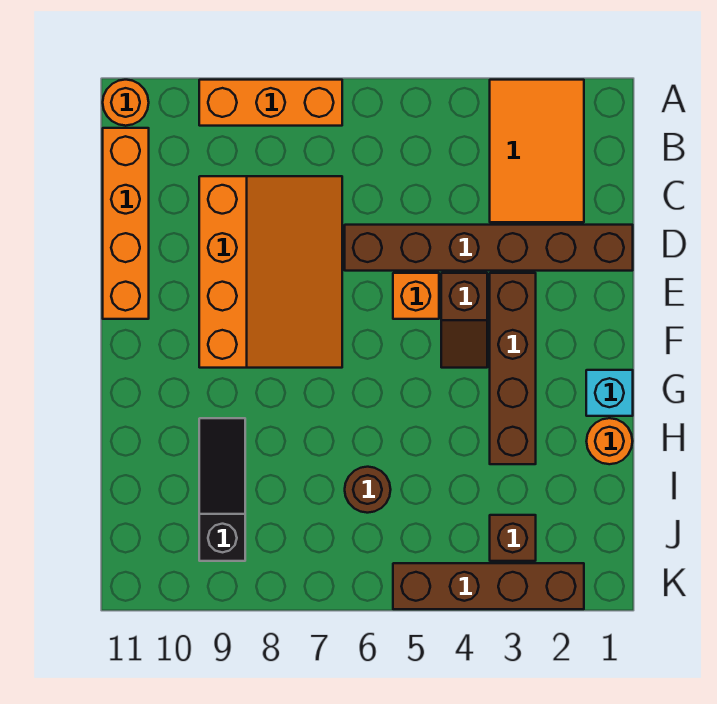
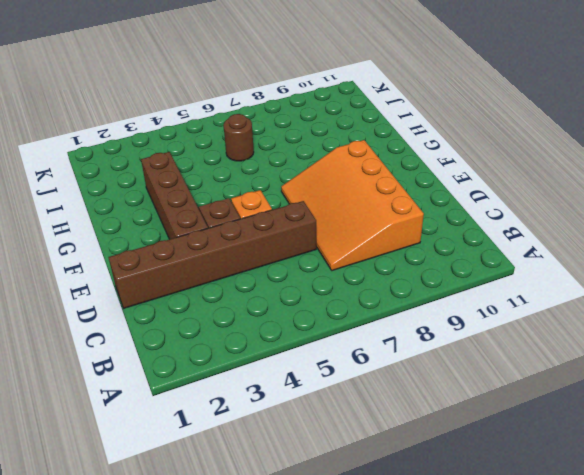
none -> orange tile A2:C3 level 1
none -> orange brick A7:A9 level 1
none -> orange round brick A11 level 1

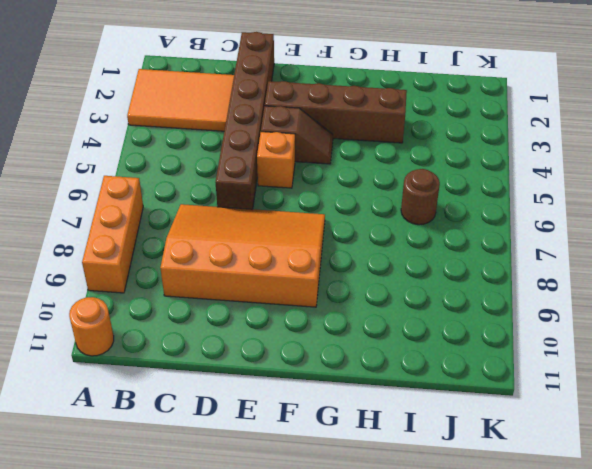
none -> orange brick B11:E11 level 1
none -> cyan brick G1 level 1
none -> orange round brick H1 level 1

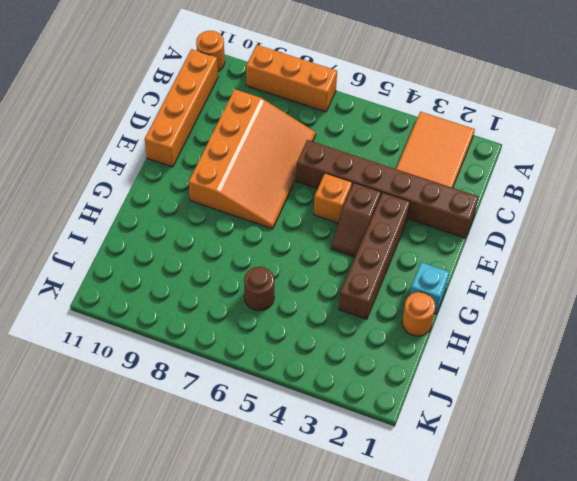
none -> black slope H9:J9 level 1 top J
none -> brown brick J3 level 1
none -> brown brick K2:K5 level 1

